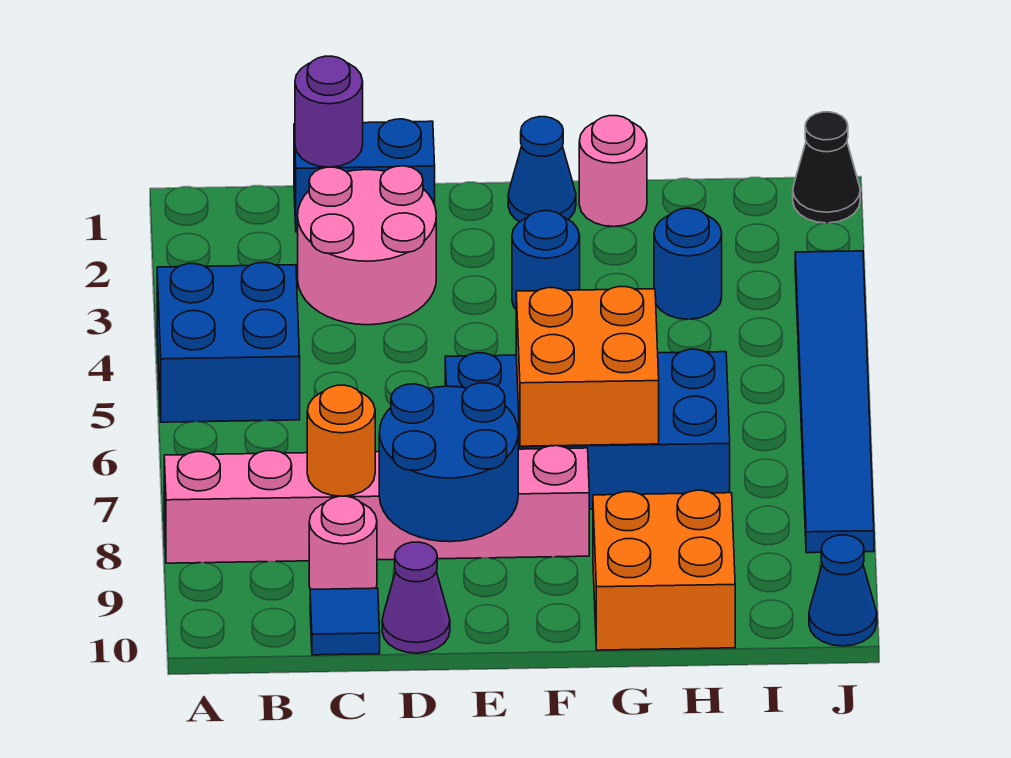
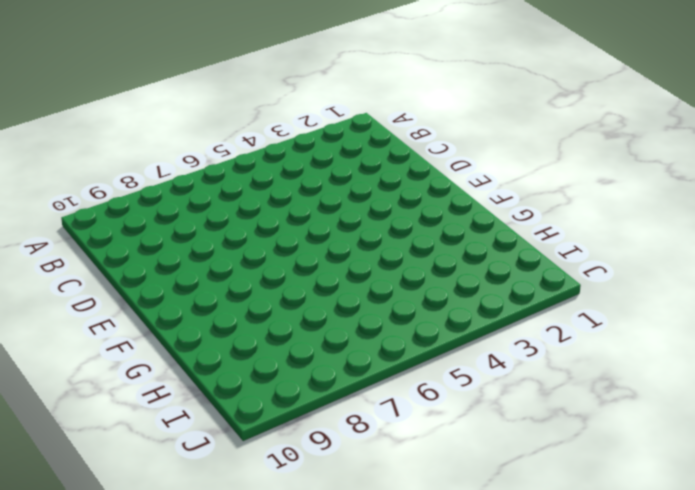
none -> blue brick A4:B5 level 1
none -> pink brick A8:F8 level 1
none -> blue brick C1:D1 level 1

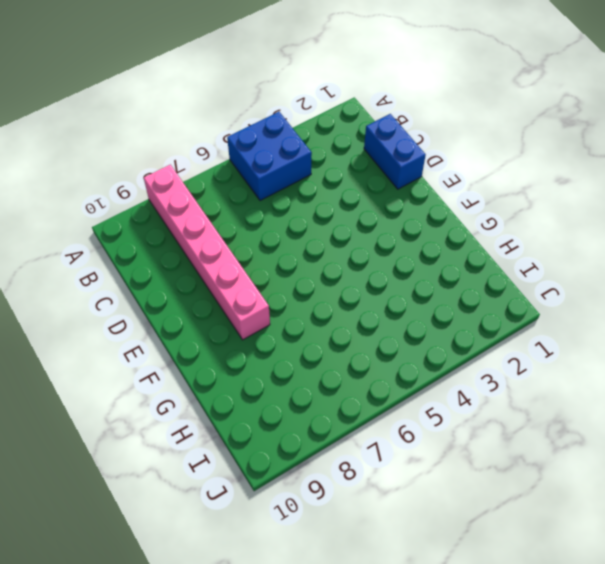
none -> pink round brick C2:D3 level 1
none -> pink round brick C9 level 1
none -> blue tile C10 level 1

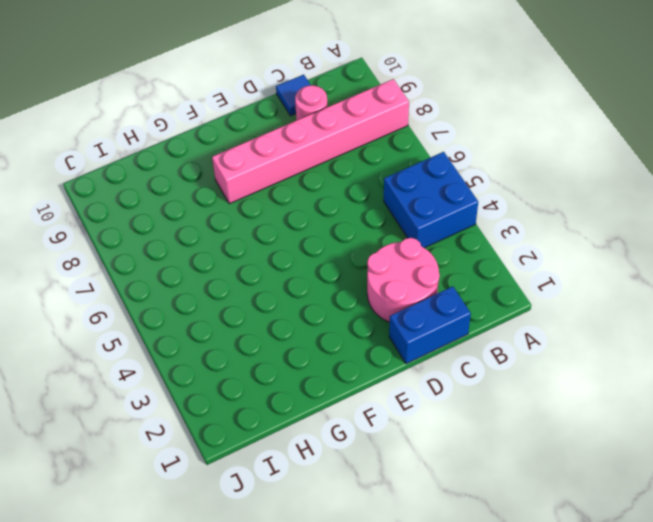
none -> purple cone D10 level 1
none -> blue brick E6:H7 level 1
none -> blue cone F1 level 1

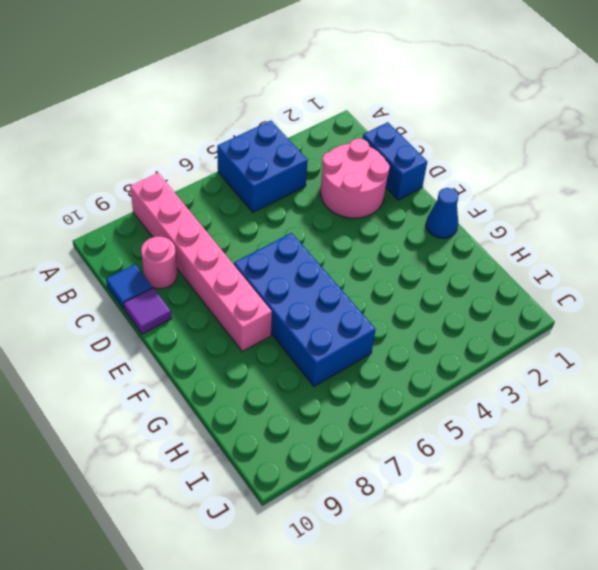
purple tile D10 level 1 -> purple cone D10 level 1
none -> blue round brick F3 level 1
none -> pink round brick G1 level 1
none -> orange brick G9:H10 level 1

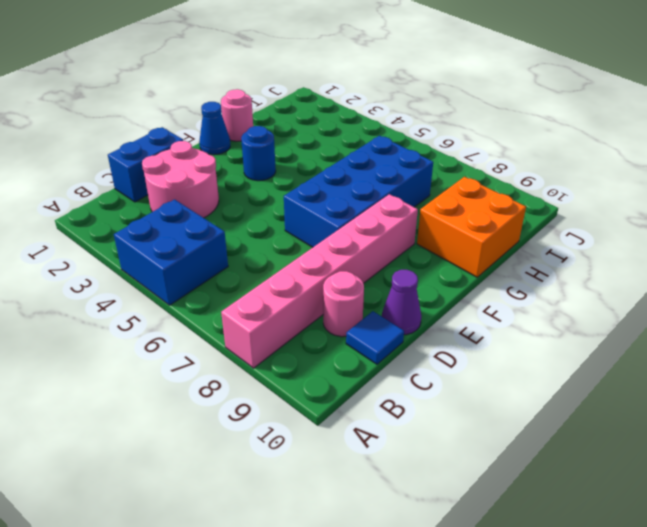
none -> blue round brick H3 level 1
none -> black cone J1 level 1
none -> blue tile J3:J8 level 1

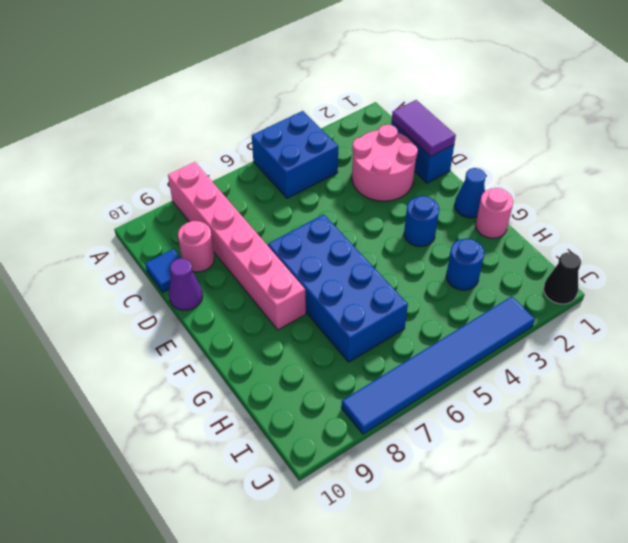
purple tile C1:D1 level 2 -> purple round brick C1 level 2
none -> orange brick G9:H10 level 1
none -> blue cone J10 level 1
none -> orange round brick C8 level 2

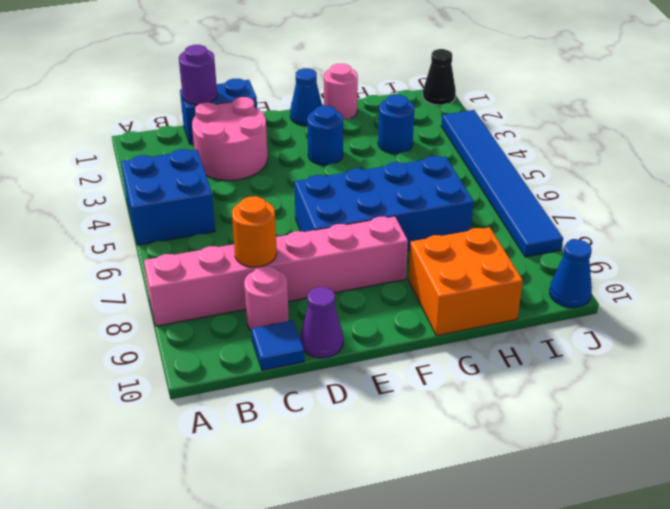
none -> blue round brick D8:E9 level 2
none -> orange brick F6:G7 level 2

